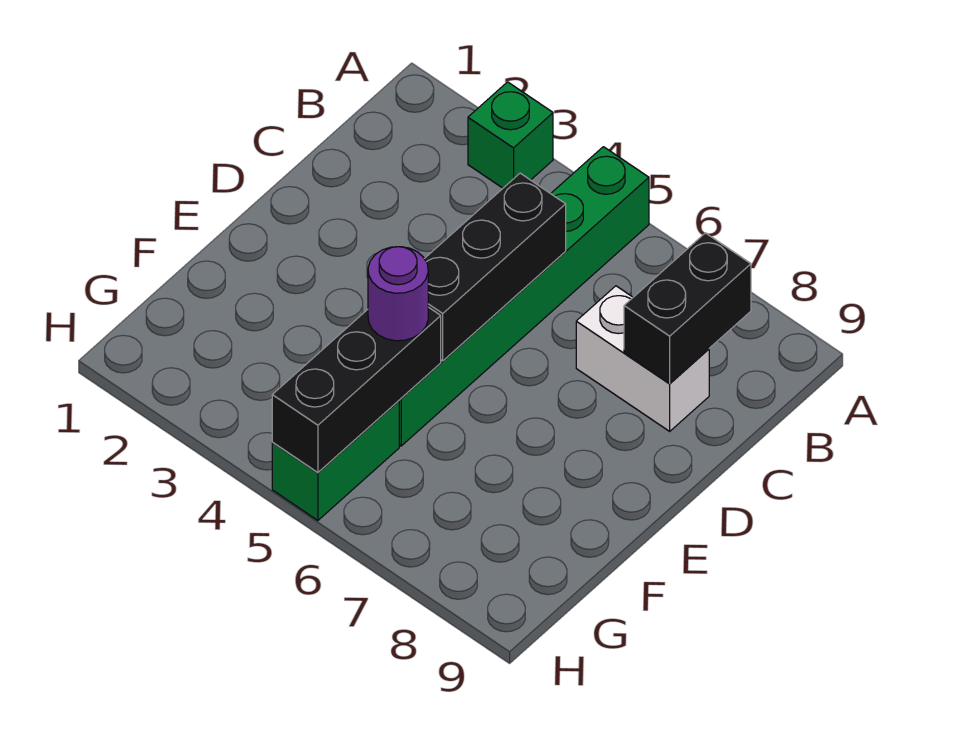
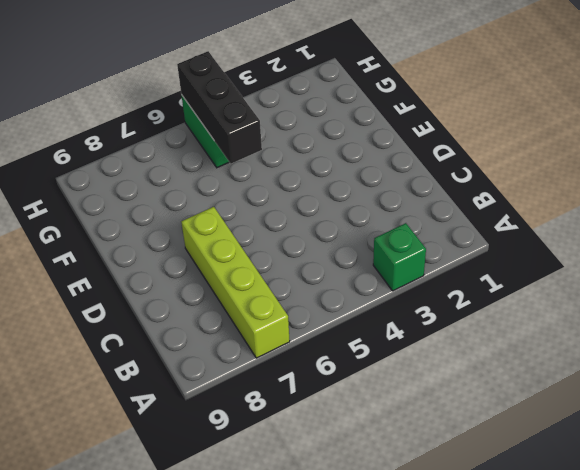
lime brick A7:D7 level 1 -> white brick C7:C8 level 1
none -> green brick A5:F5 level 1
none -> black brick B8:C8 level 2

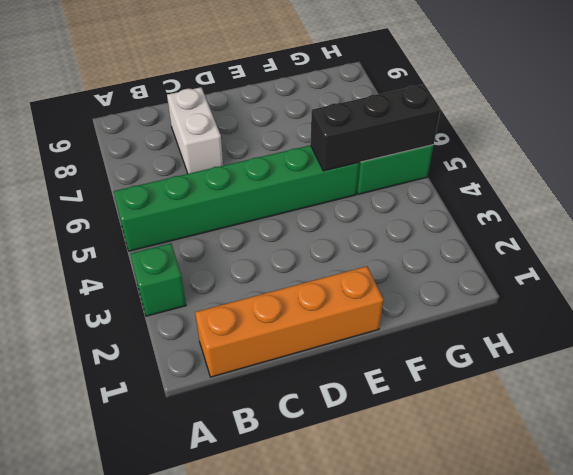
orange brick B1:E1 level 1 -> none
none -> black brick B8:C8 level 2
none -> black brick C5:E5 level 2

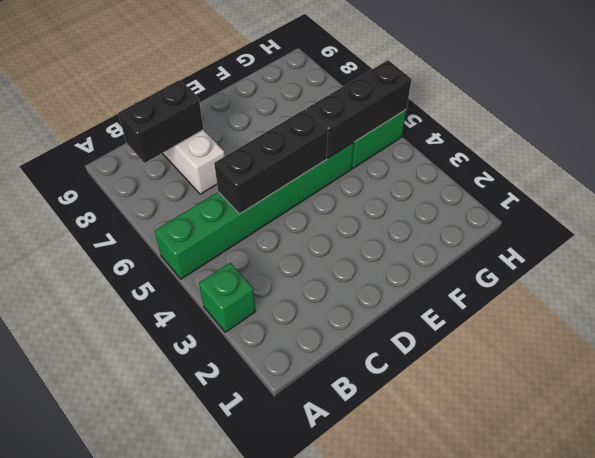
none -> purple round brick F5 level 3

